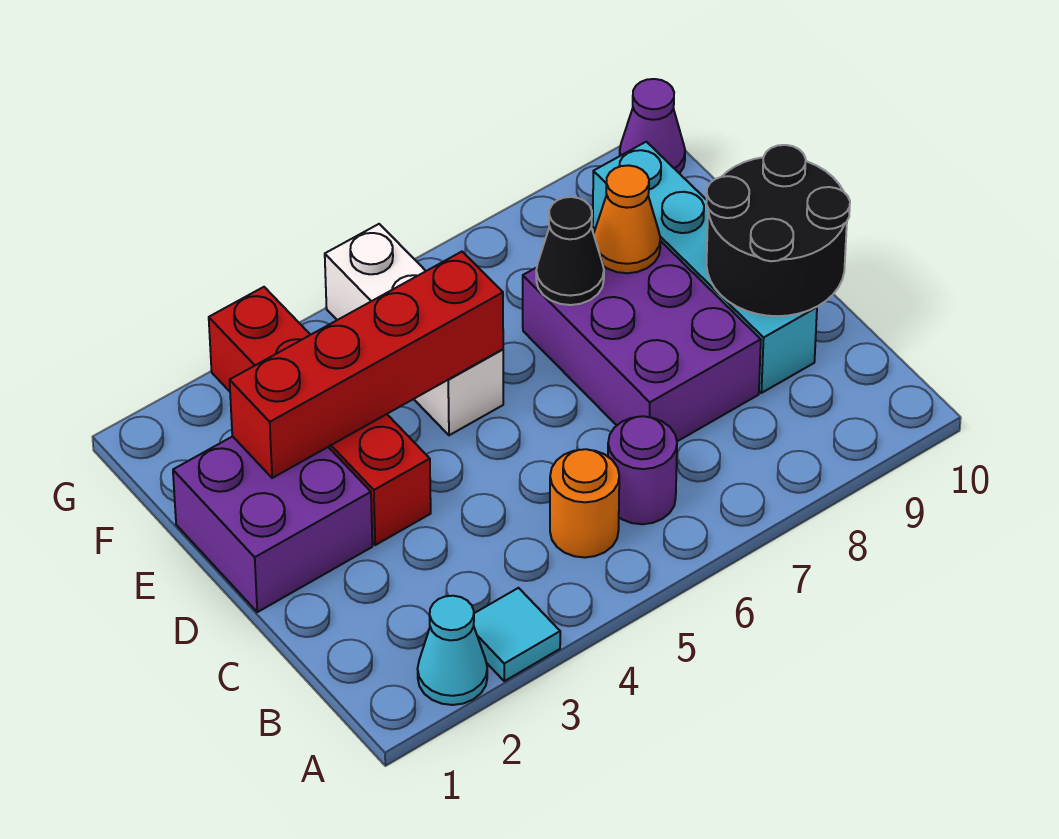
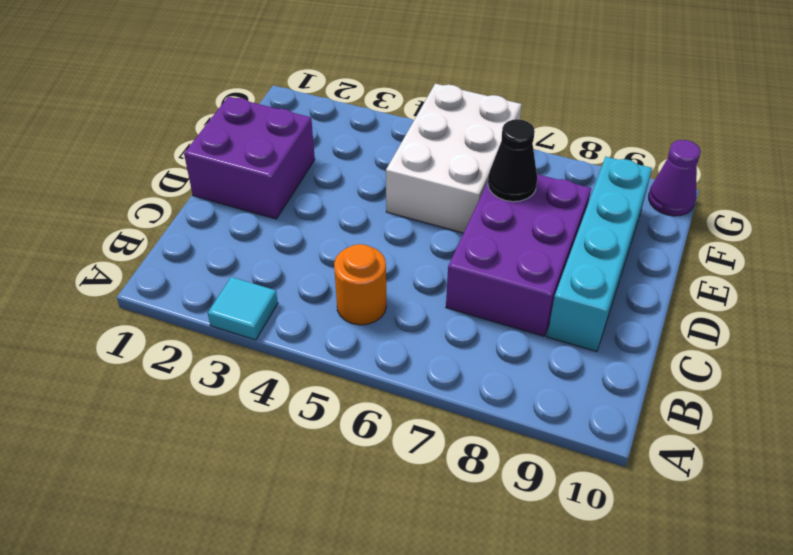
white brick E5:G6 level 1 -> white brick E5:G5 level 1
none -> cyan cone A2 level 1
none -> purple round brick B6 level 1
none -> red brick D3:G3 level 1

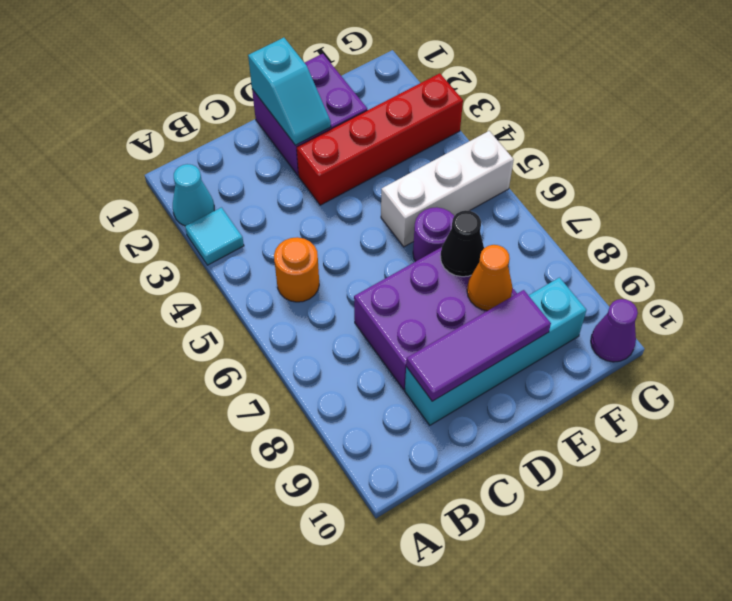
purple tile C9:E9 level 2 -> black round brick C9:D10 level 2
cyan slope D1:D2 level 2 top 1 -> none
purple round brick E6 level 1 -> purple round brick B6 level 1
none -> red brick E2:E5 level 2

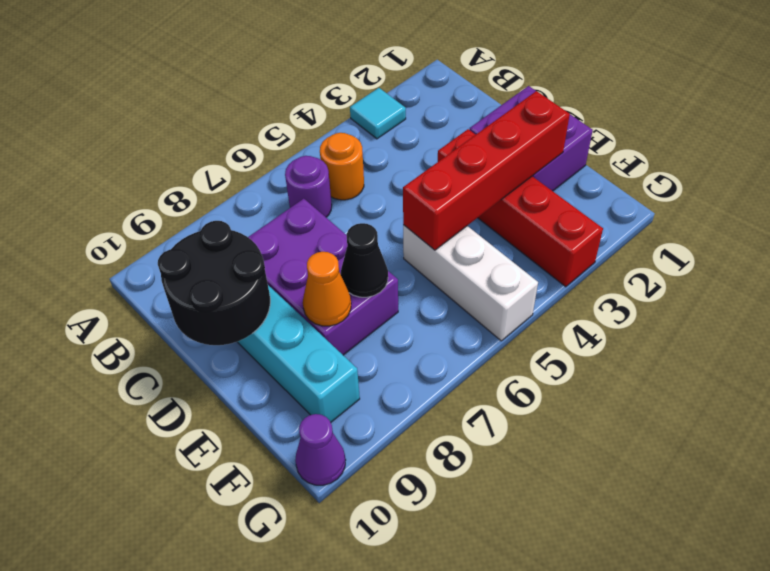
none -> cyan cone A2 level 1

